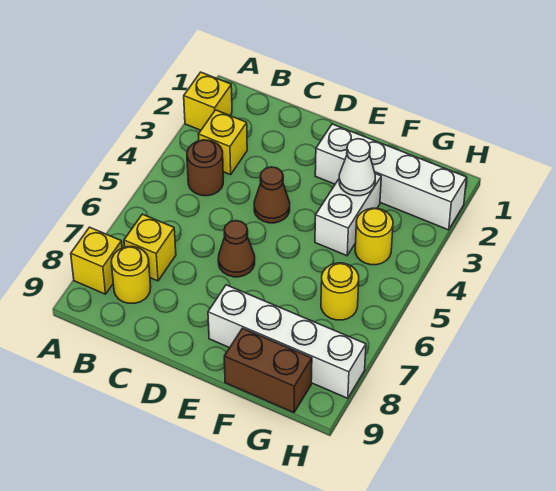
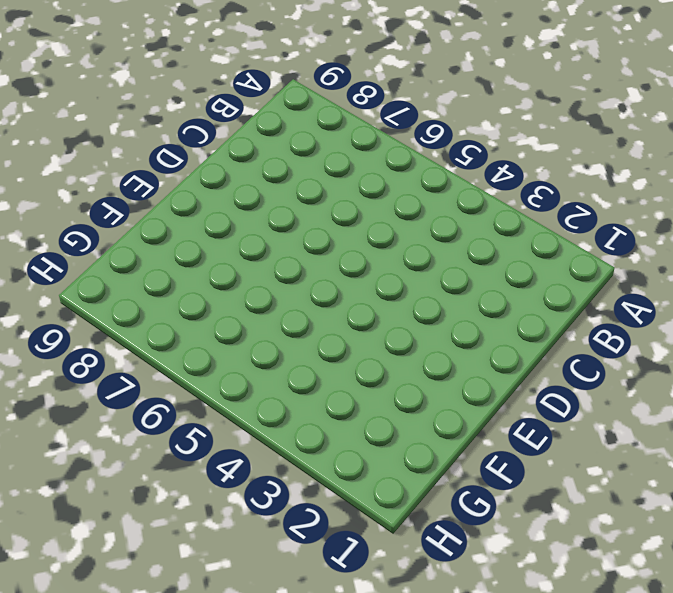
none -> yellow brick A2 level 1
none -> yellow brick A8 level 1
none -> yellow brick B3 level 1

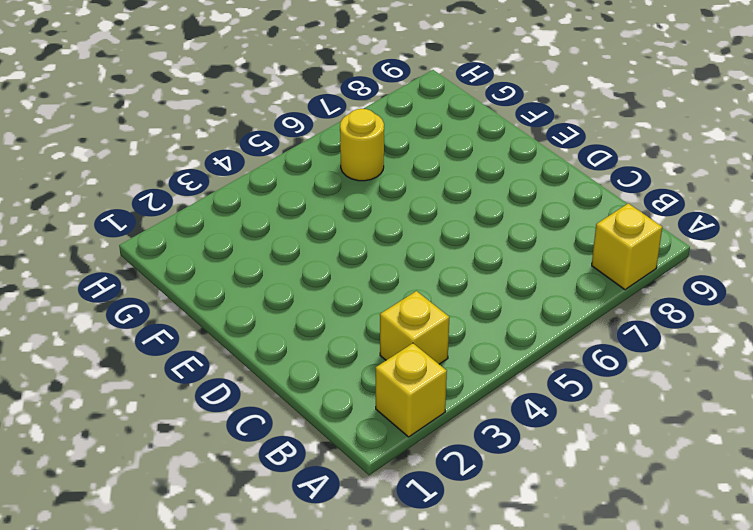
none -> brown round brick B4 level 1
none -> yellow brick B7 level 1
none -> yellow round brick B8 level 1

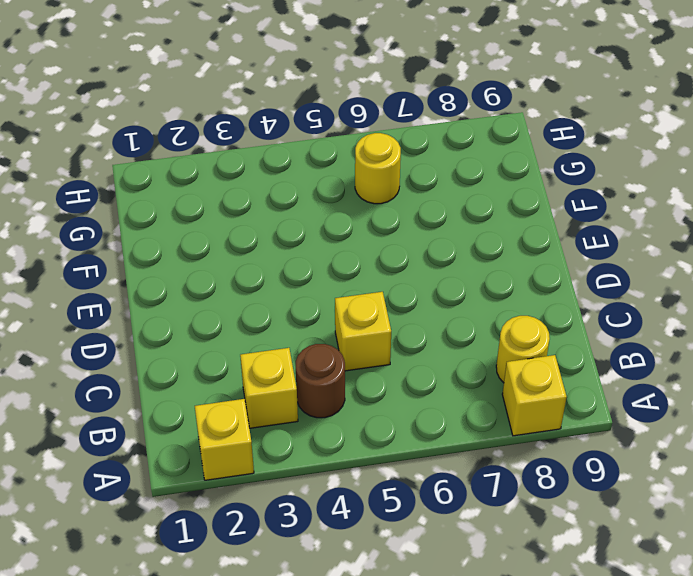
yellow brick C5 level 1 -> yellow brick B7 level 1
none -> brown cone D4 level 1
none -> brown cone D6 level 1
none -> white brick E2:H2 level 1

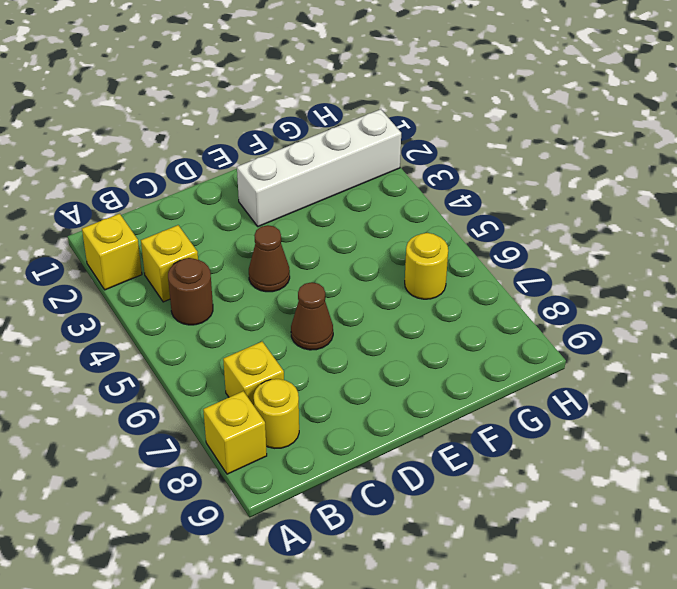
none -> white brick E8:H8 level 1
none -> white brick F3:F4 level 1
none -> brown brick F9:G9 level 1

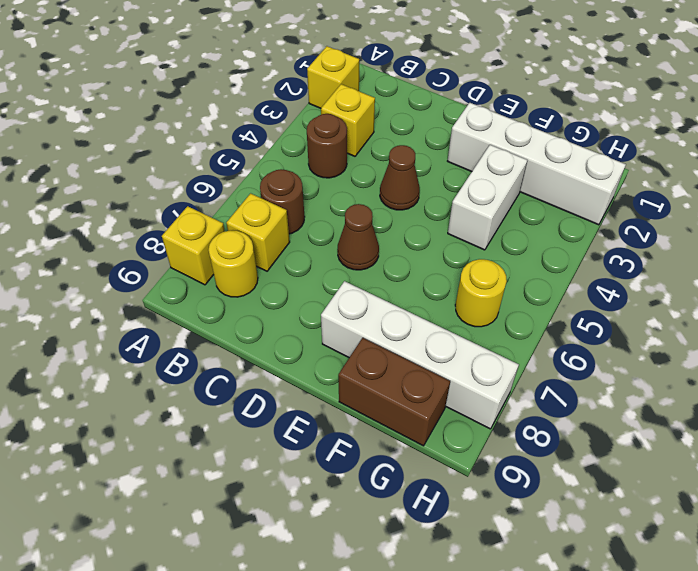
brown round brick B6 level 1 -> none
none -> yellow round brick G4 level 1
none -> white cone F3 level 2

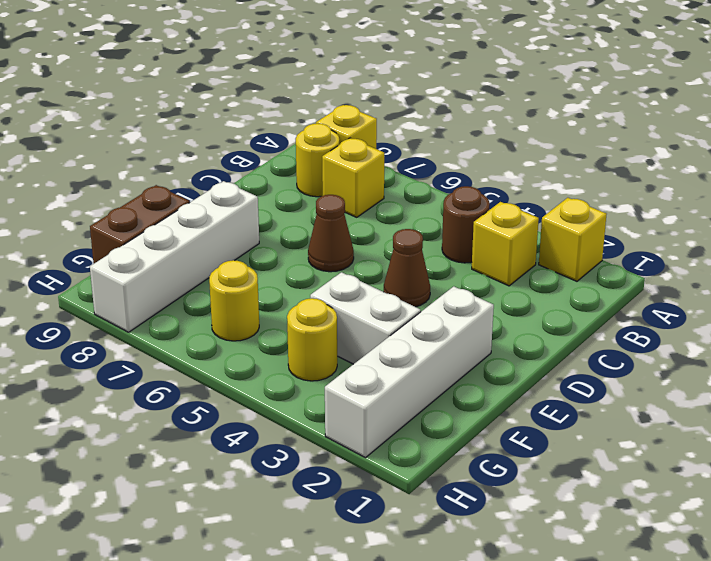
none -> white cone F3 level 2

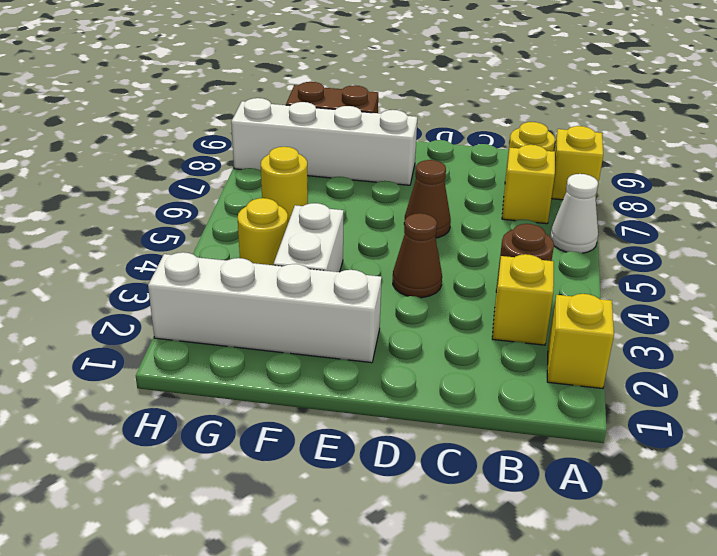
white cone A6 level 1 -> white cone F3 level 2

